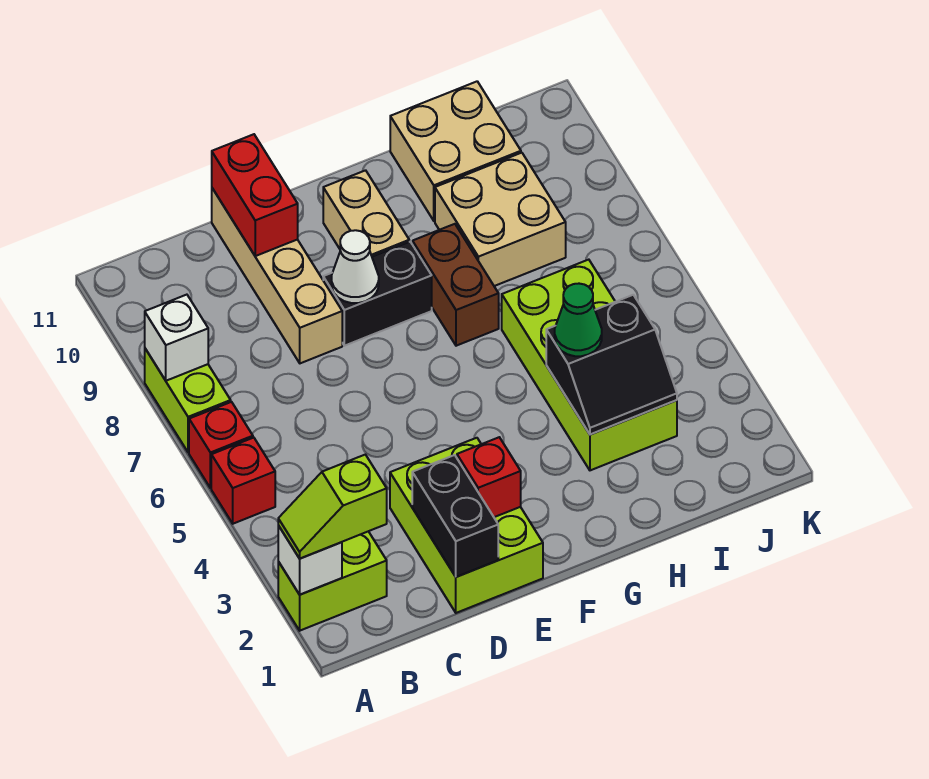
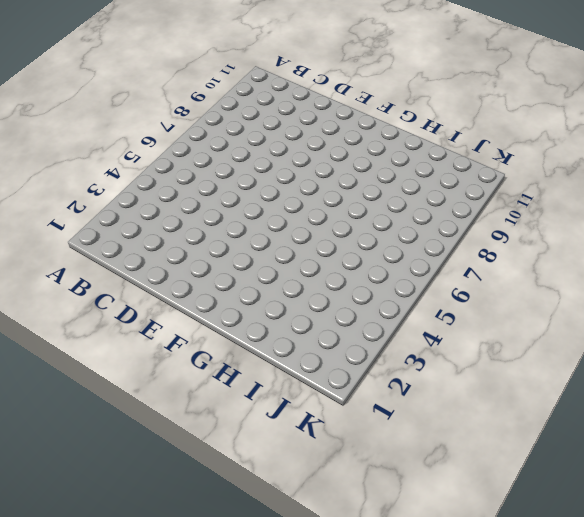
none -> lime brick A2:B2 level 1
none -> red brick A5 level 1
none -> red brick A6 level 1

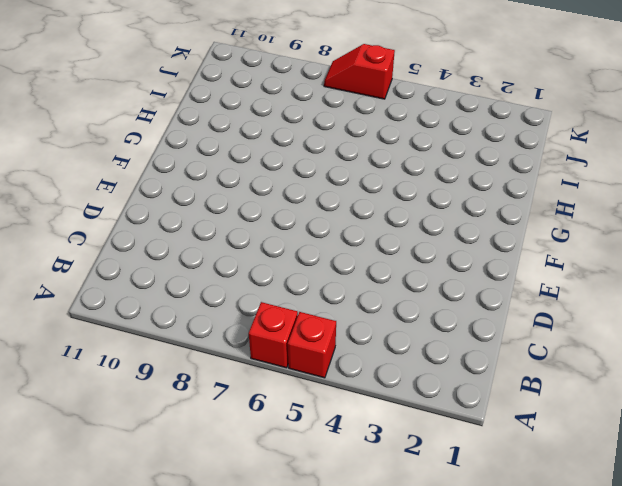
red slope K6:K7 level 1 top 6 -> none
none -> lime brick A2:B2 level 1
none -> lime brick A7:A8 level 1
none -> lime brick D1:E3 level 1

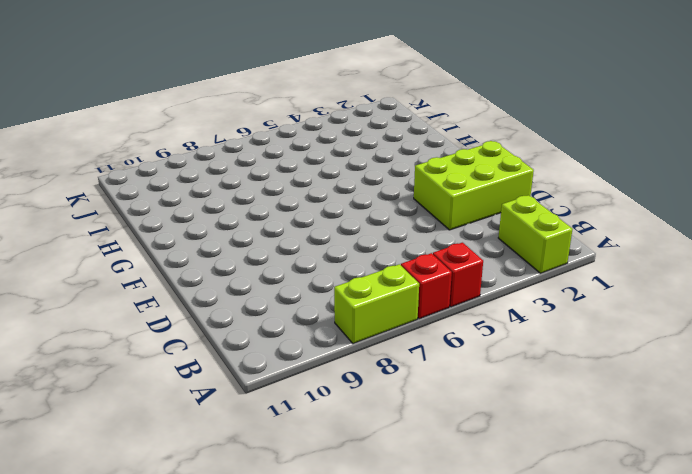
none -> tan brick D8:D11 level 1
none -> black brick E8:F8 level 1
none -> tan brick F9:F10 level 1

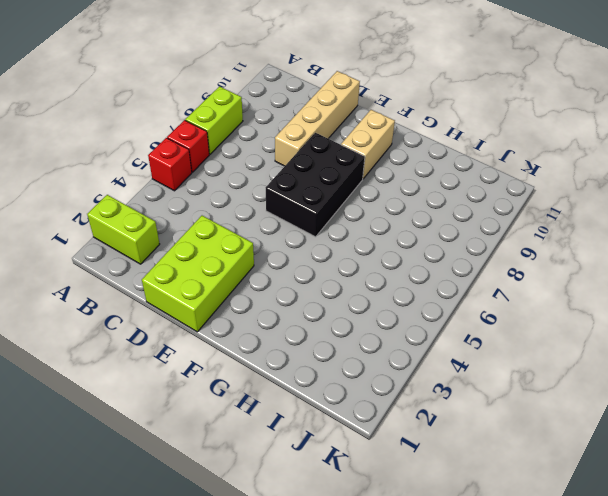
black brick E6:F8 level 1 -> black brick E8:F8 level 1
none -> brown brick G7:G8 level 1
none -> lime brick H3:I6 level 1
none -> tan brick H8:I9 level 1

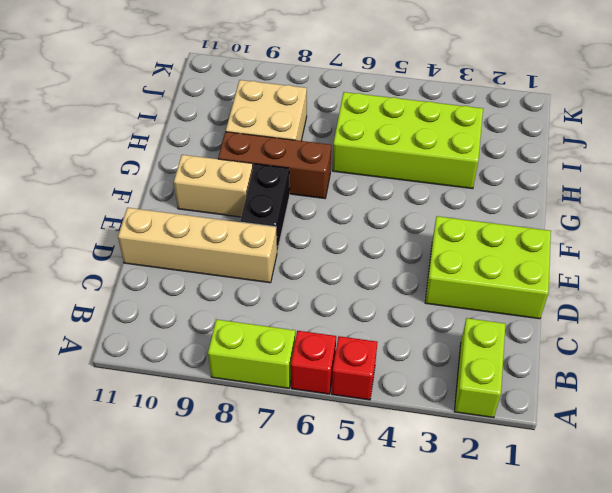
brown brick G7:G9 level 1 -> brown brick G7:G8 level 1
none -> tan brick H10:I11 level 1
none -> white brick A2 level 2
none -> white brick A8 level 2

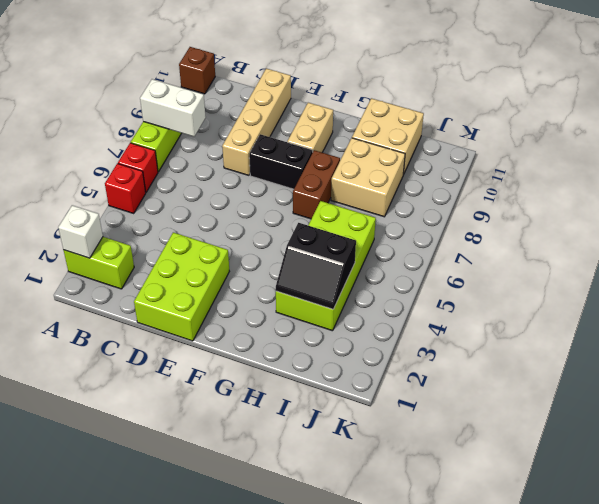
white brick A8:B8 level 2 -> white brick A8 level 2
brown brick A11 level 1 -> none
none -> black brick D1:D2 level 2
none -> red brick D10:D11 level 2
none -> red brick E2 level 2

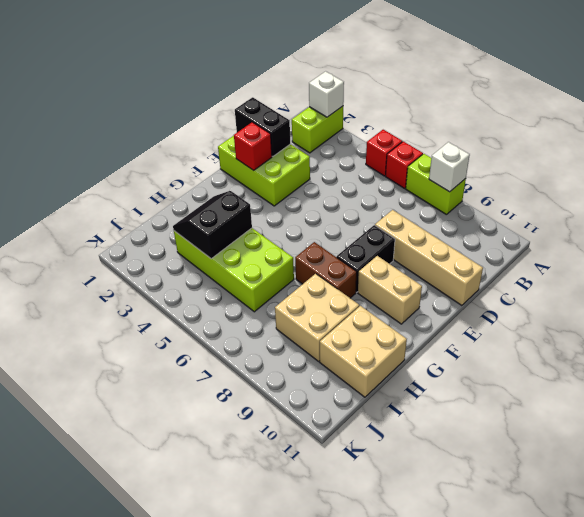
none -> red brick D10:D11 level 2
none -> white cone E8 level 2
none -> lime slope A2:B2 level 3 top B

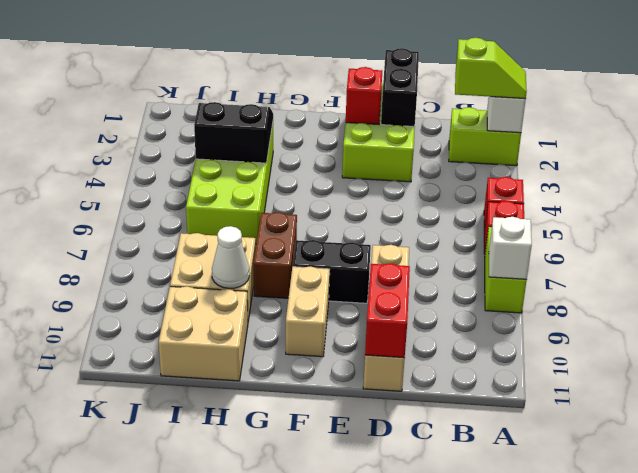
white cone H9 level 2 -> white cone E8 level 2
none -> green cone H4 level 3

